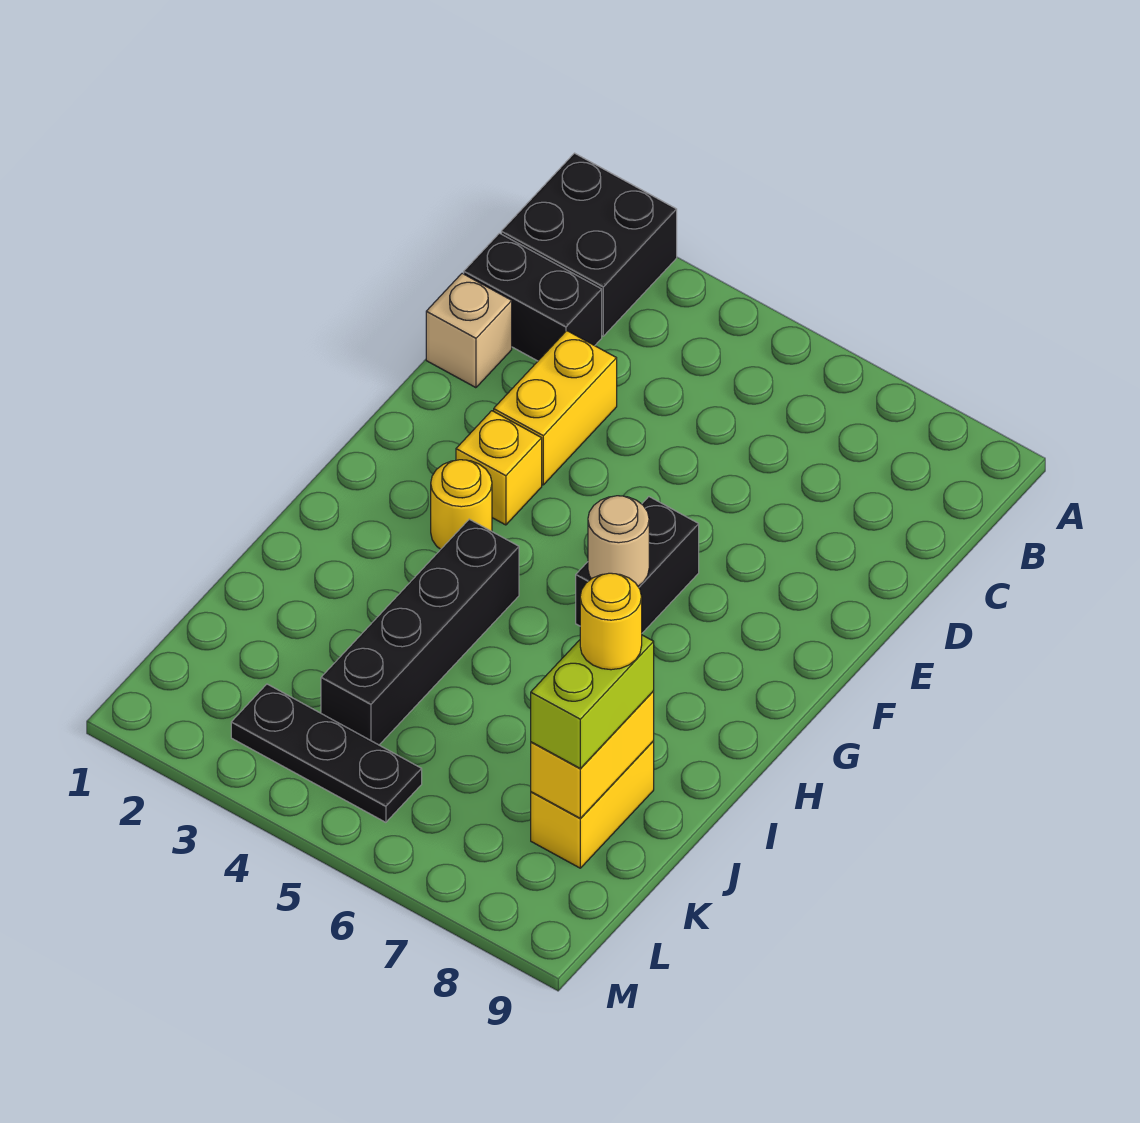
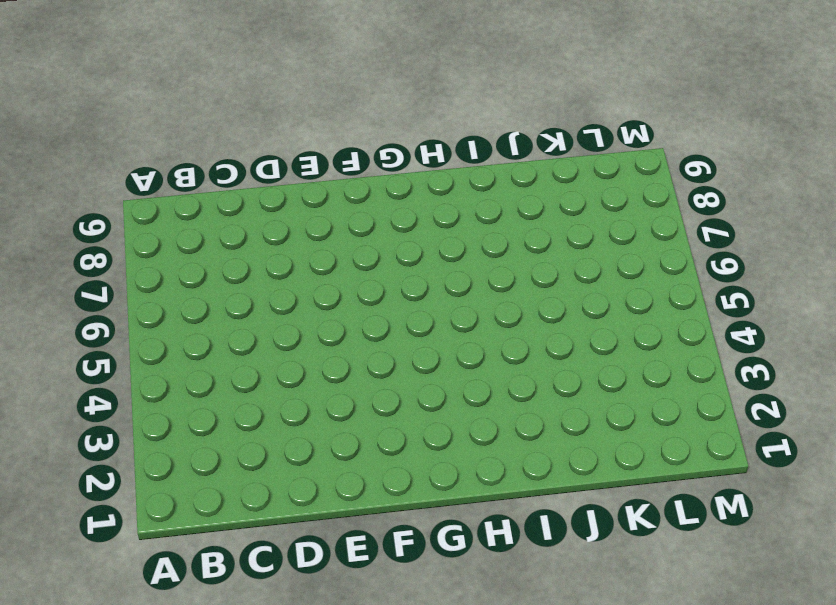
none -> black brick A1:B2 level 1
none -> black brick C1:C2 level 1
none -> tan brick D1 level 1

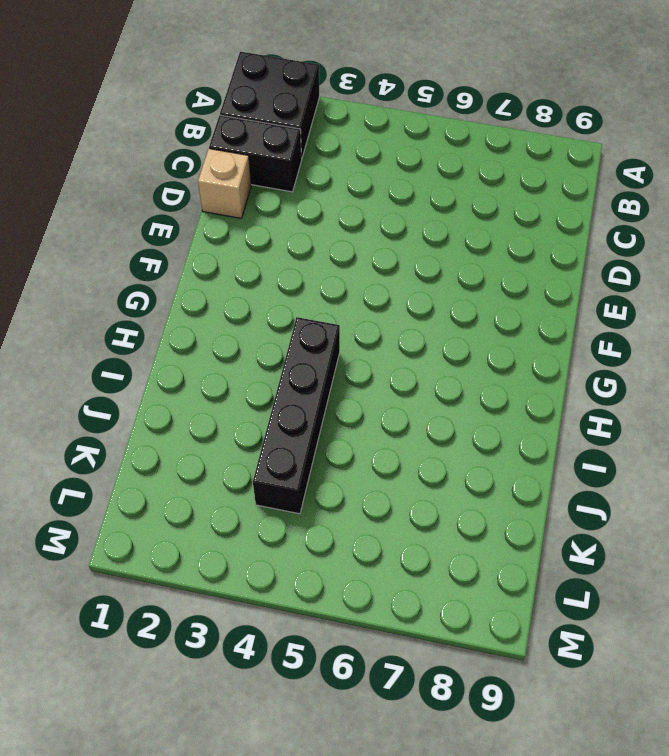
none -> yellow brick D3:E3 level 1
none -> yellow brick F3 level 1
none -> black brick F6:G6 level 1

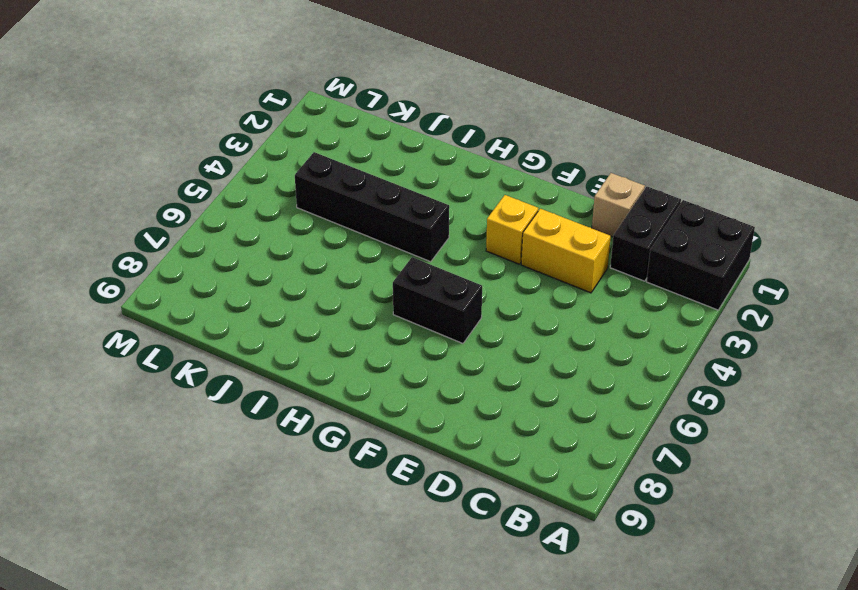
none -> yellow round brick G3 level 1
none -> yellow brick J8:K8 level 1
none -> black plate L3:L5 level 1

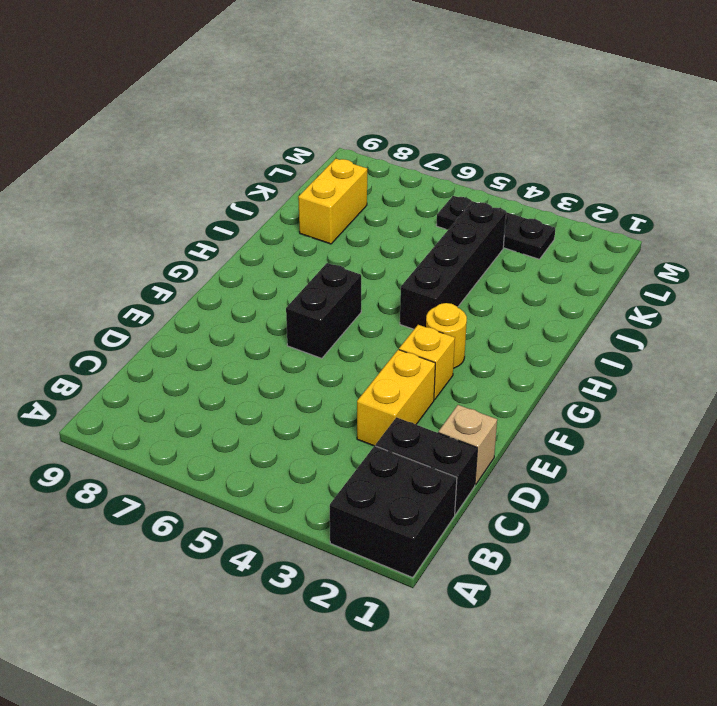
none -> tan round brick G6 level 2
none -> yellow brick J8:K8 level 2
none -> lime brick J8:K8 level 3

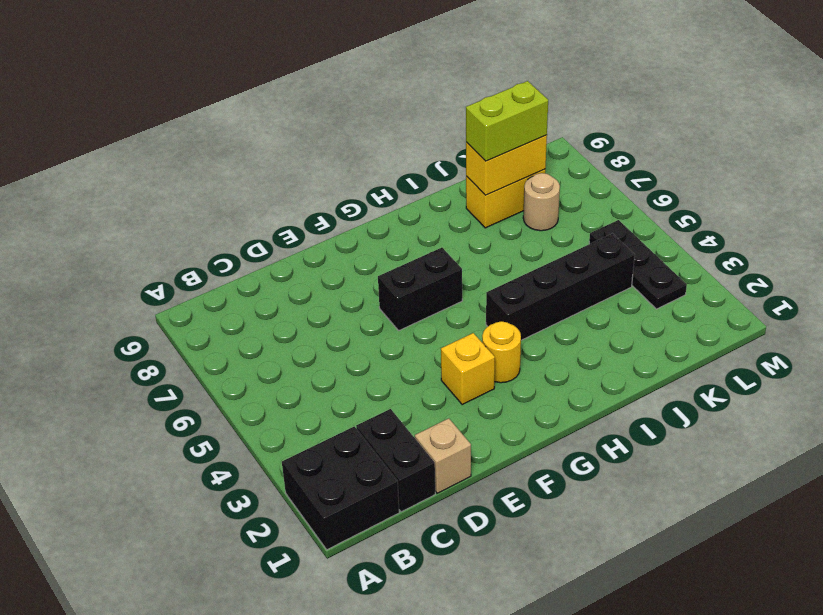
tan round brick K7 level 1 -> tan round brick G6 level 2
none -> yellow brick D3:E3 level 1
none -> yellow round brick J8 level 4

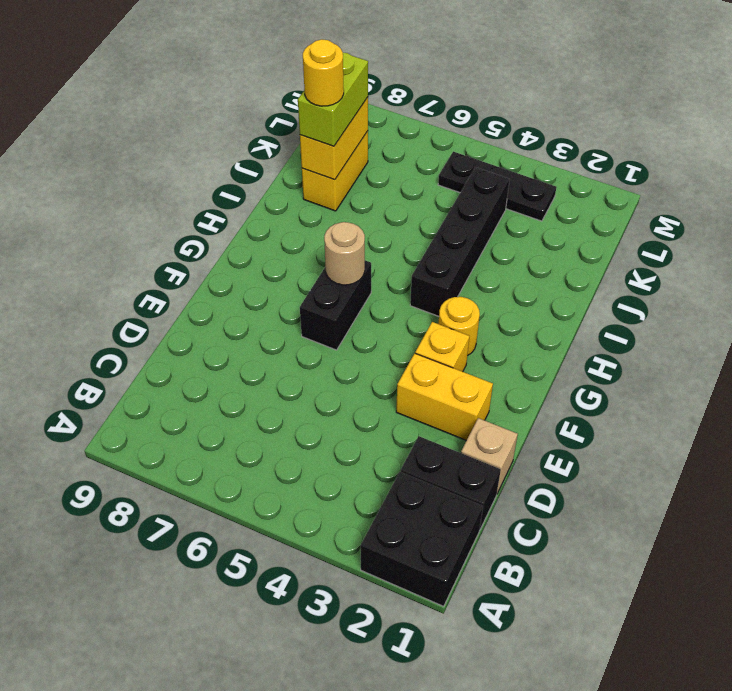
yellow brick E2:E3 level 1 -> yellow brick D3:E3 level 1

